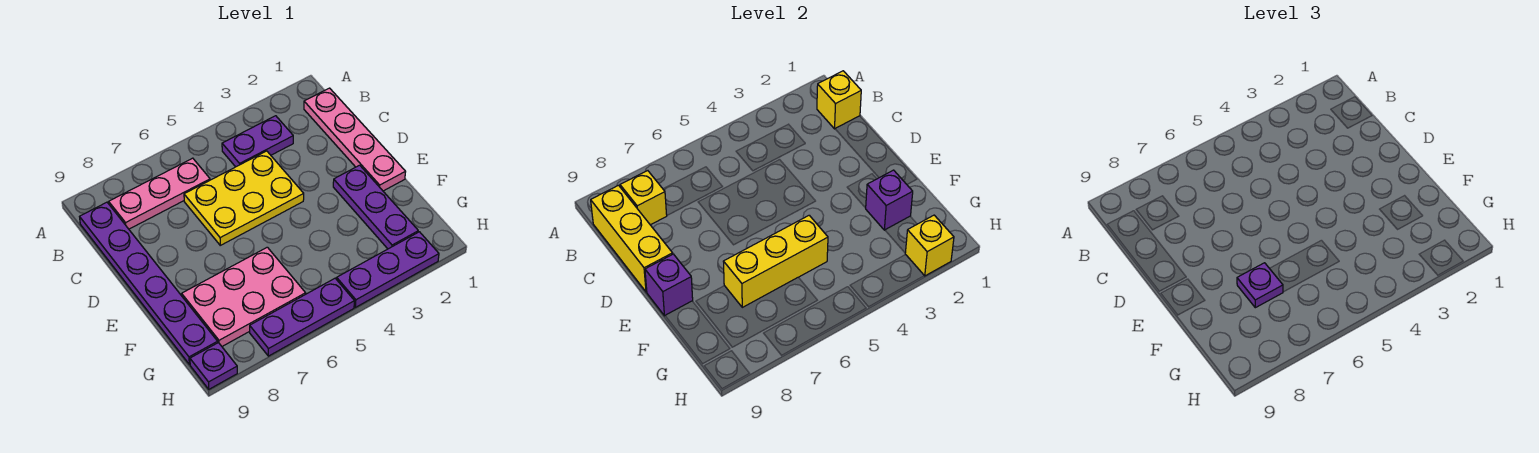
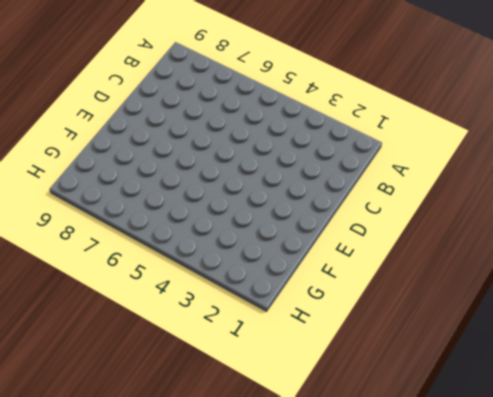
none -> pink plate B1:E1 level 1
none -> purple plate B3:B4 level 1
none -> pink plate B6:B8 level 1

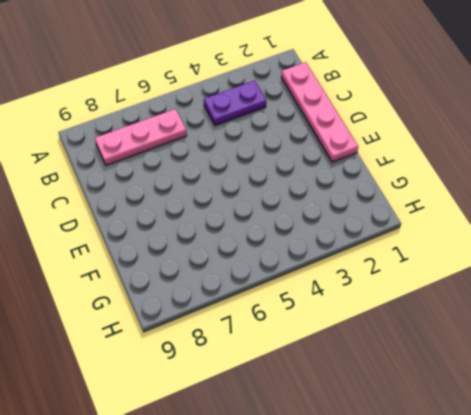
none -> purple plate B9:G9 level 1
none -> yellow plate C4:D6 level 1
none -> purple plate E2:G2 level 1

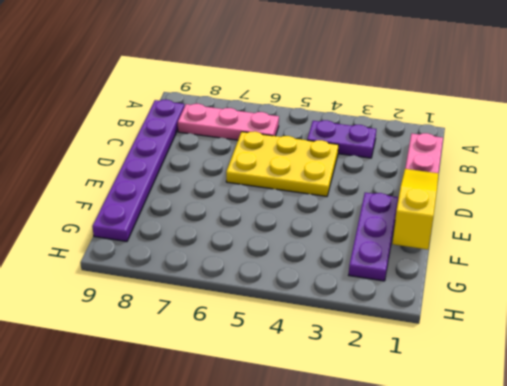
yellow slope D1:F1 level 2 top F -> none
none -> pink plate F6:G8 level 1
none -> purple plate H2:H4 level 1
none -> purple plate H5:H7 level 1

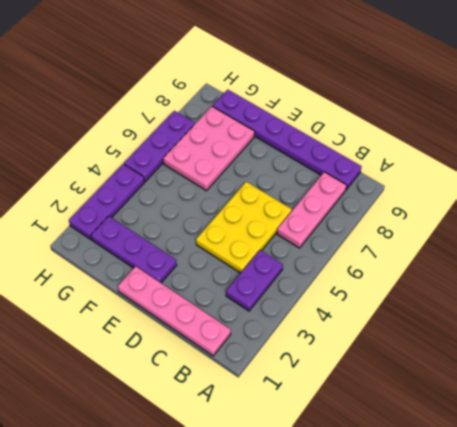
none -> purple plate H9 level 1
none -> yellow brick B1 level 2
none -> yellow brick B8 level 2

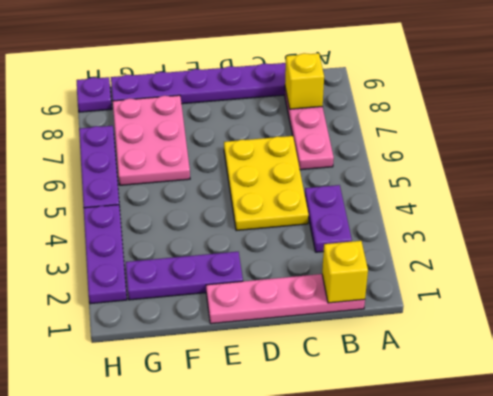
none -> yellow brick B9:D9 level 2
none -> purple brick E9 level 2
none -> purple brick F2 level 2

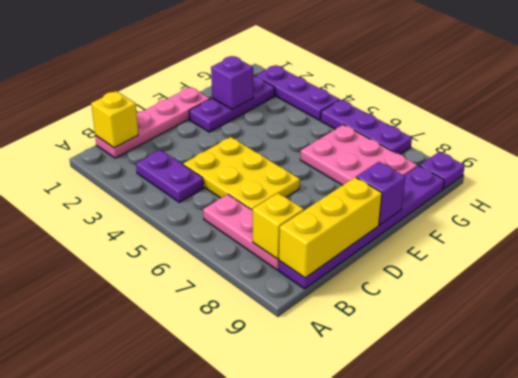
none -> yellow brick F5:F7 level 2
none -> yellow brick H2 level 2
none -> purple plate F7 level 3

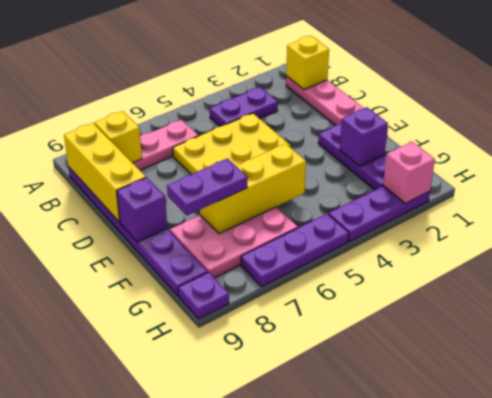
purple plate F7:F8 level 3 -> purple plate F7 level 3
pink brick H2 level 2 -> yellow brick H2 level 2

